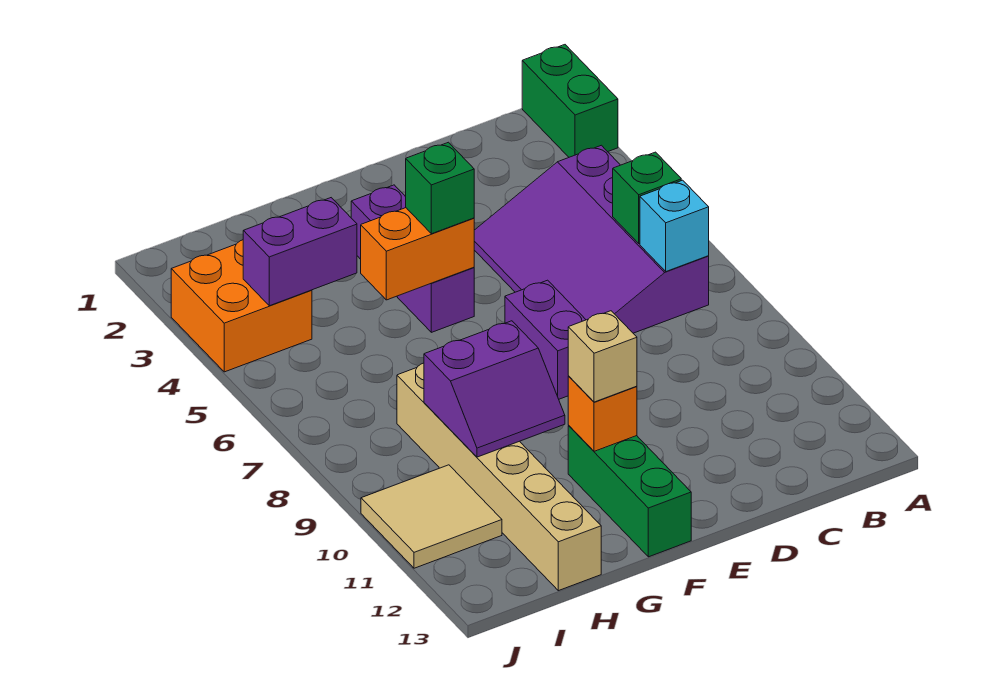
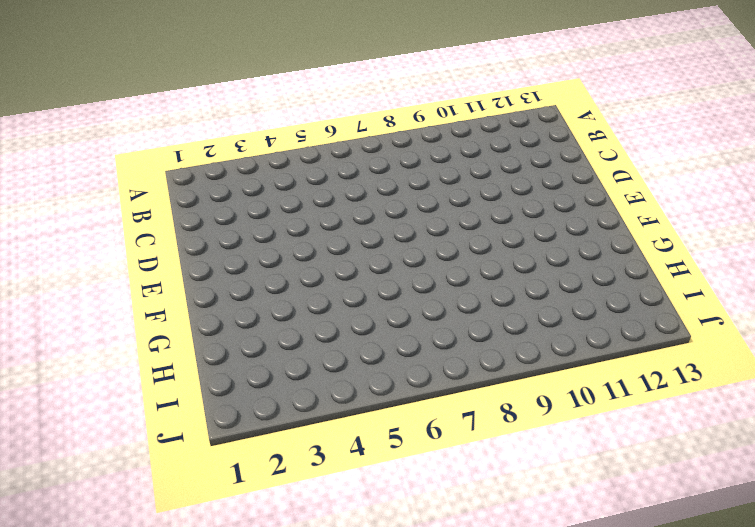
none -> green brick A1:A2 level 1
none -> purple slope B4:D7 level 1 top B
none -> purple brick E7:E8 level 1

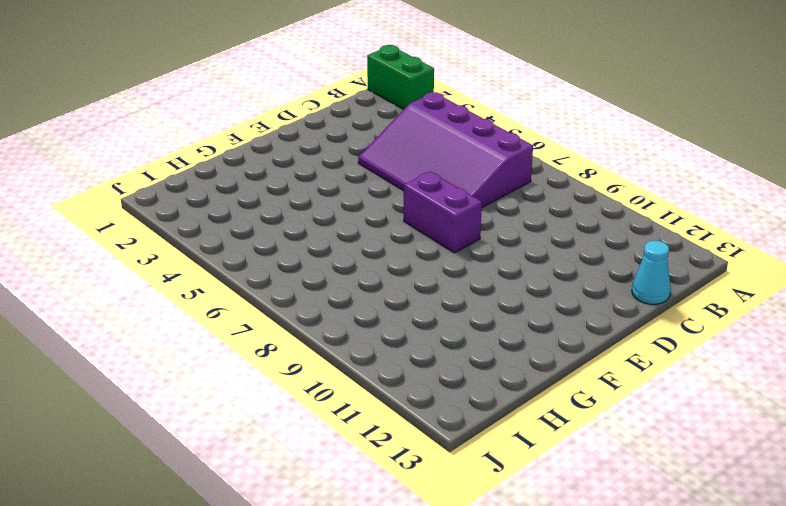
cyan cone C13 level 1 -> none
none -> purple brick F3:F5 level 1
none -> green brick F11:F13 level 1
none -> tan brick H8:H13 level 1

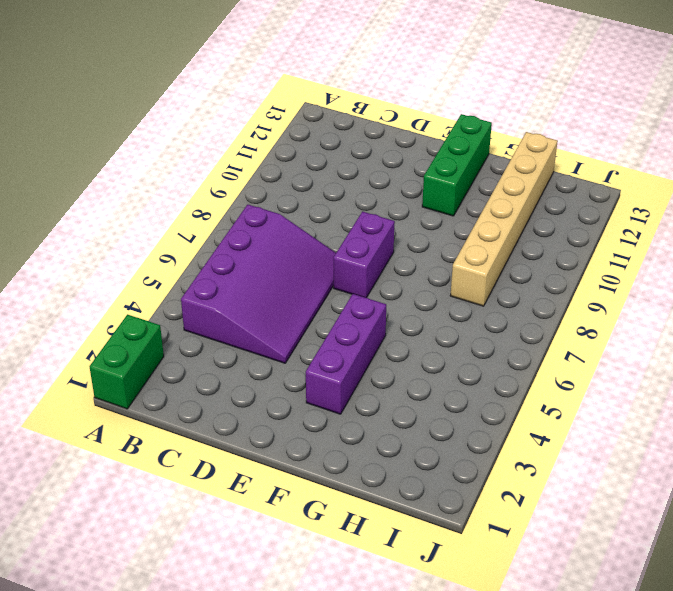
none -> orange brick I3:J4 level 1
none -> tan tile I10:J11 level 1
none -> green brick B6 level 2

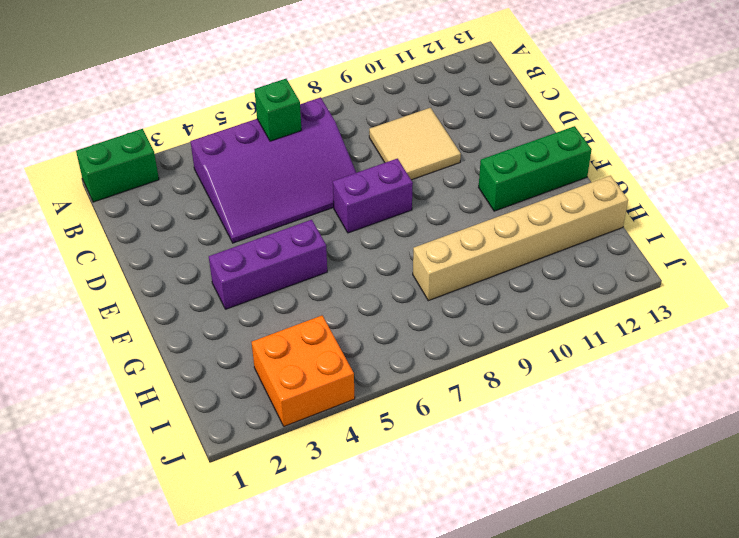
tan tile C9:D10 level 1 -> tan tile I10:J11 level 1
none -> cyan brick B7 level 2
none -> orange brick F5:G5 level 2
none -> orange brick F11 level 2

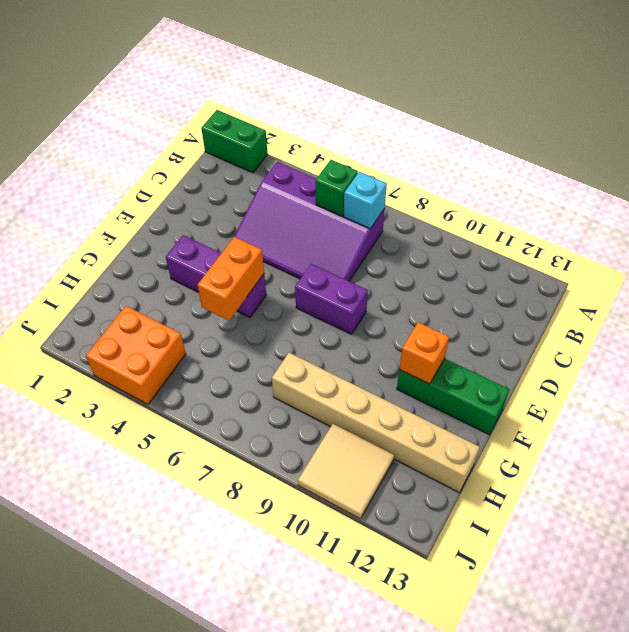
none -> purple slope G9:H10 level 2 top 9
none -> purple brick H4:I4 level 2
none -> green brick F5 level 3

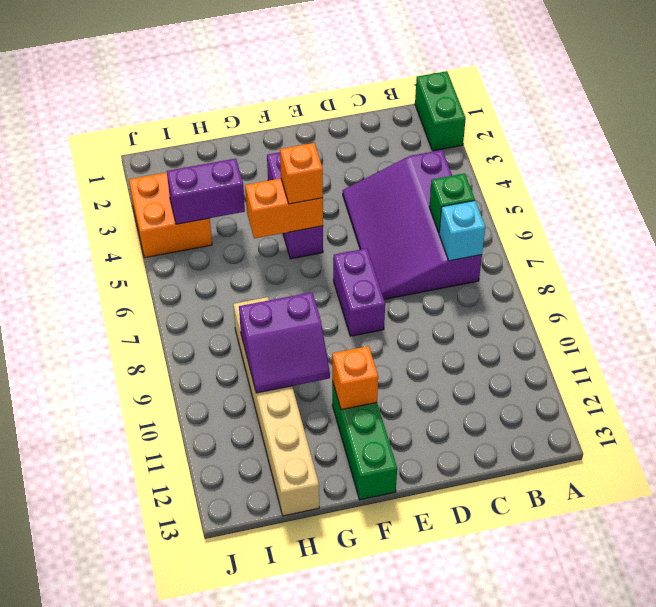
orange brick F5 level 3 -> green brick F5 level 3
none -> tan tile I10:J11 level 1
none -> tan brick F11 level 3

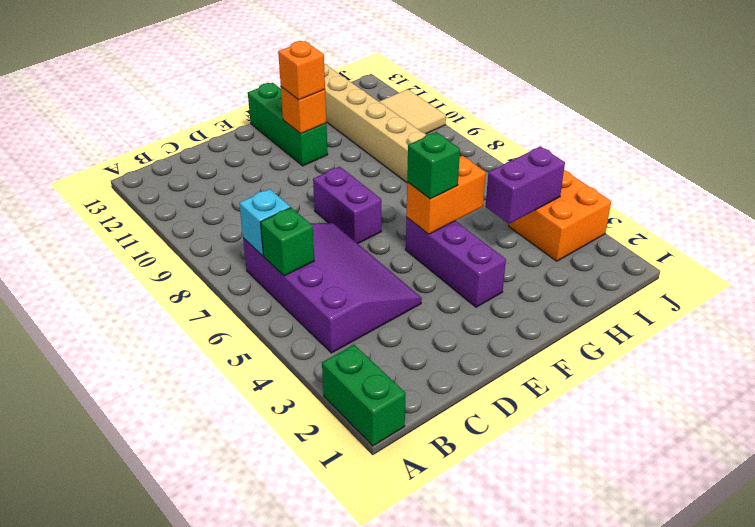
orange brick F11 level 3 -> tan brick F11 level 3
none -> purple slope G9:H10 level 2 top 9

